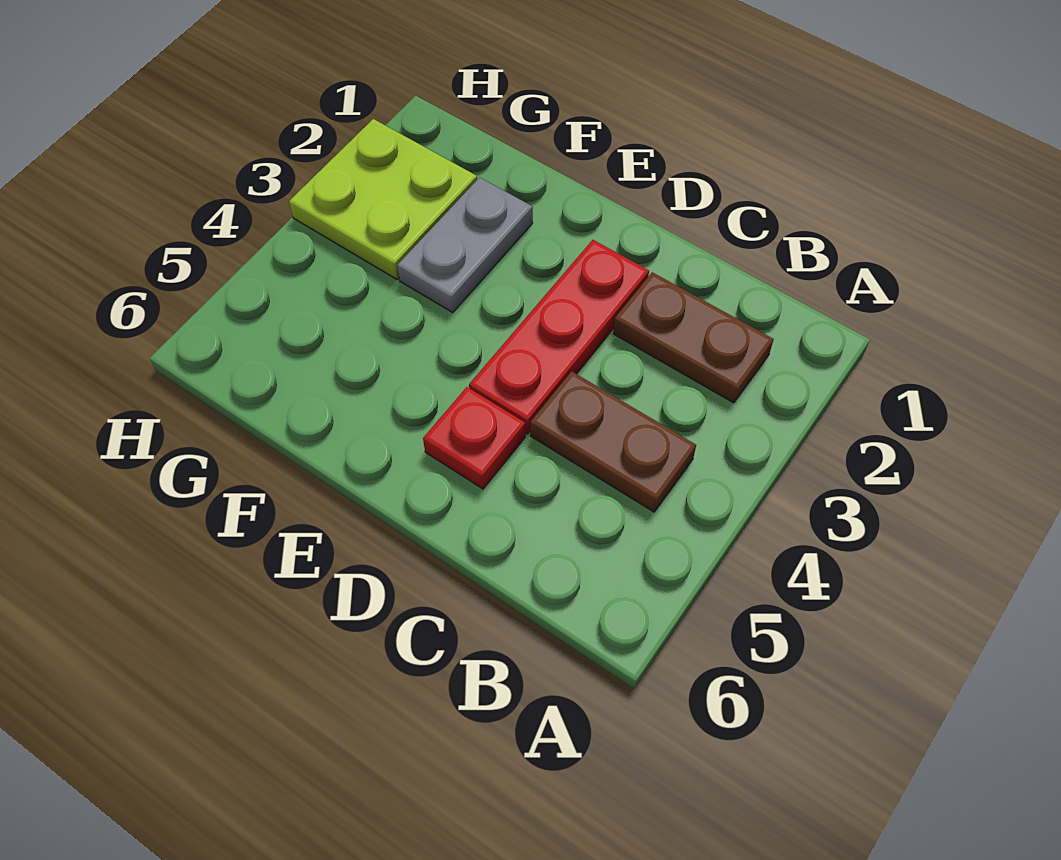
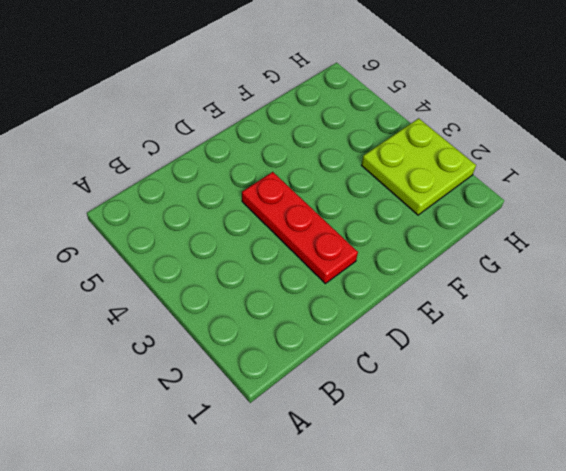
none -> brown plate B2:C2 level 1
none -> brown plate B4:C4 level 1

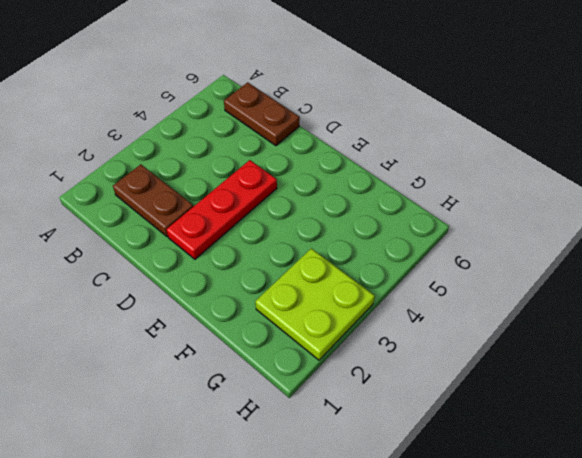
brown plate B6:C6 level 1 -> brown plate B4:C4 level 1
none -> red plate D5 level 1
none -> grey plate F2:F3 level 1

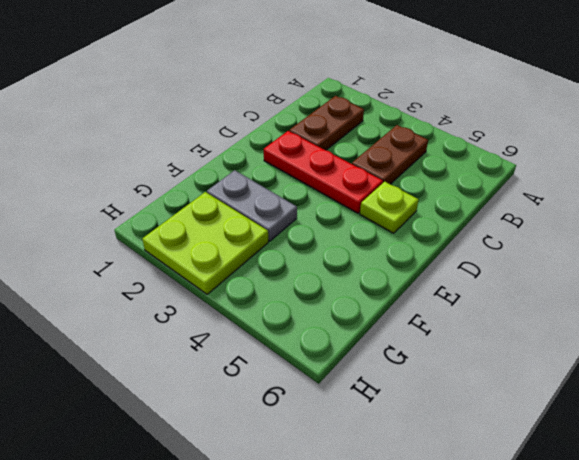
lime plate D5 level 1 -> red plate D5 level 1

